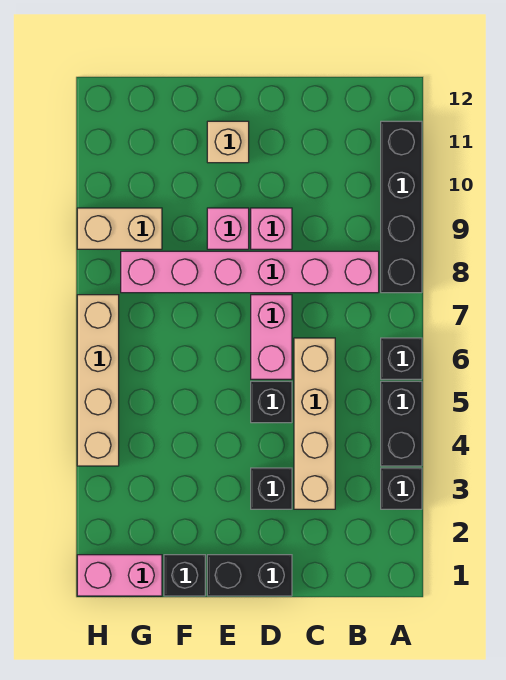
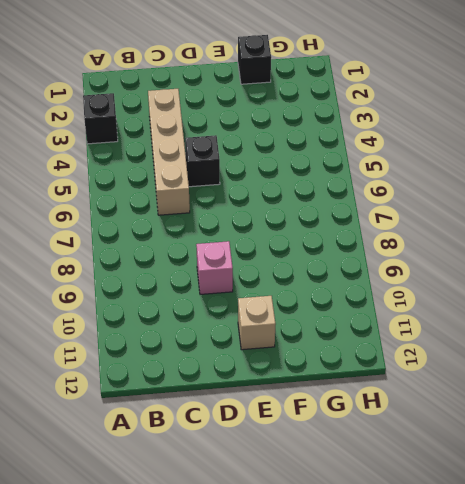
none -> black brick A4:A5 level 1
none -> black brick A6 level 1
none -> black brick A8:A11 level 1

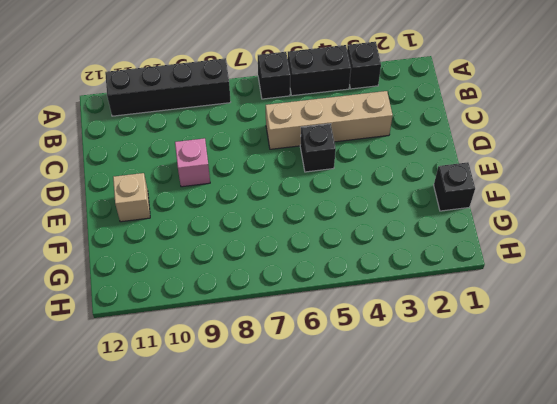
none -> pink brick B8:G8 level 1
none -> black brick D1:E1 level 1
none -> black brick D3 level 1

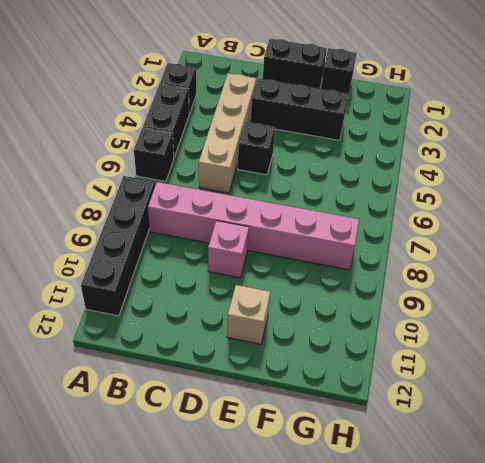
black brick D3:F3 level 1 -> black brick D3 level 1
none -> pink brick D6:D7 level 1
none -> pink brick E9 level 1
none -> pink brick G1:H1 level 1

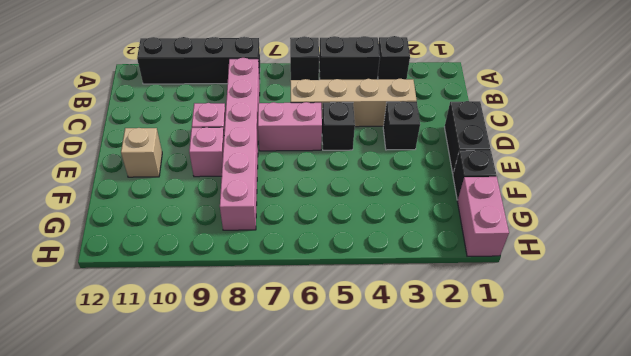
none -> tan brick G9:H9 level 1
none -> tan brick H4:H7 level 1

